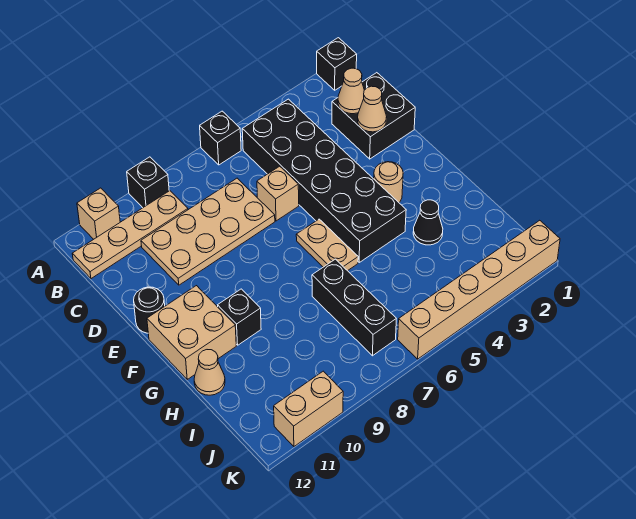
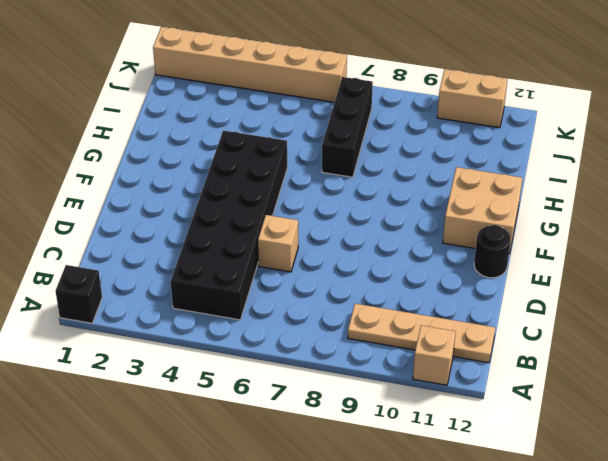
none -> black brick A6 level 1
none -> black brick A9 level 1
none -> black brick C1:D2 level 1

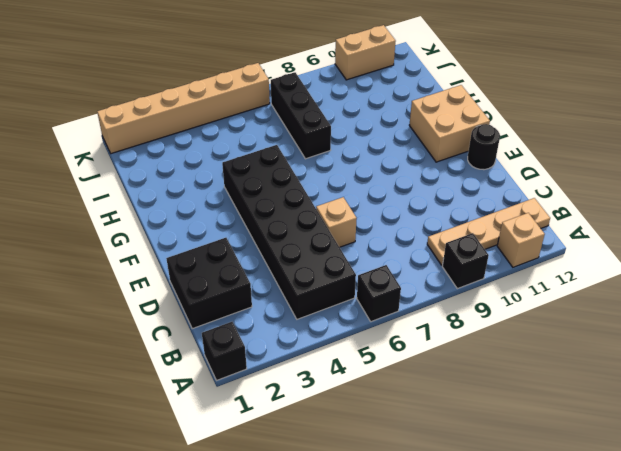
none -> tan plate C7:D10 level 1
none -> tan round brick F3 level 1
none -> tan plate F6:G6 level 1

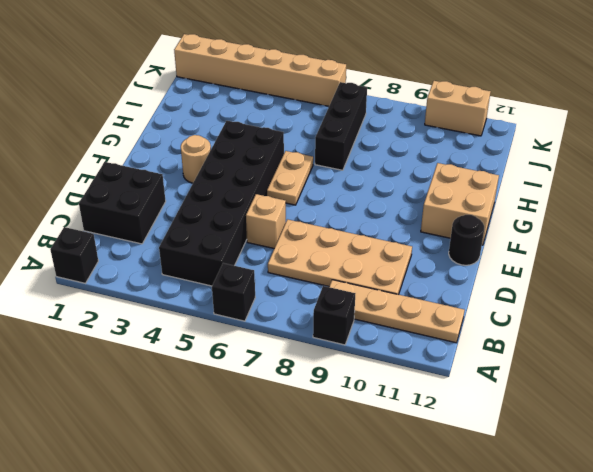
none -> tan brick A11 level 1
none -> black brick G10 level 1
none -> black cone H3 level 1

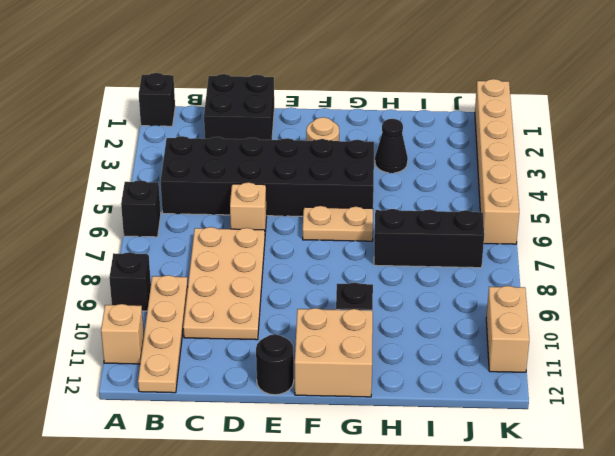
none -> tan cone H12 level 1
none -> tan cone C2 level 2
none -> tan cone D2 level 2

